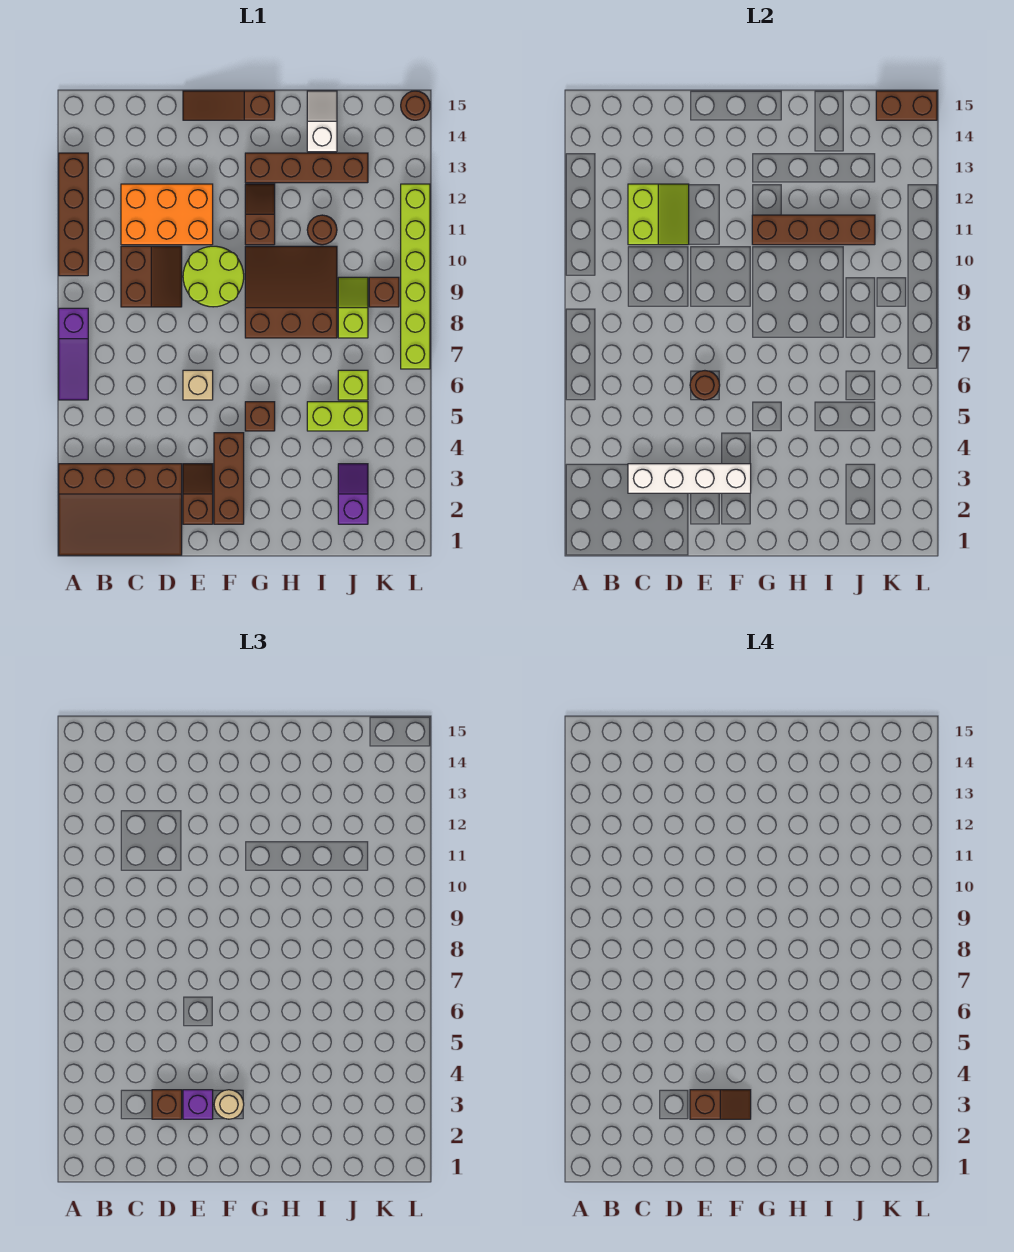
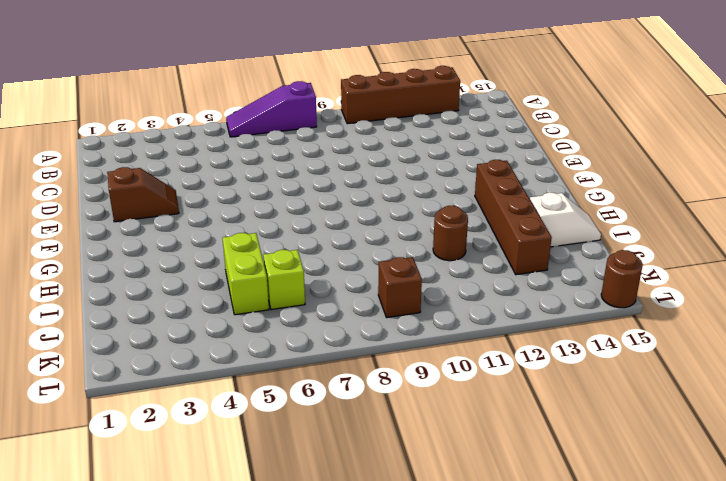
none -> brown slope A1:D3 level 1 top 3
none -> brown slope C9:D10 level 1 top C
none -> orange brick C11:E12 level 1
none -> tan brick E6 level 1

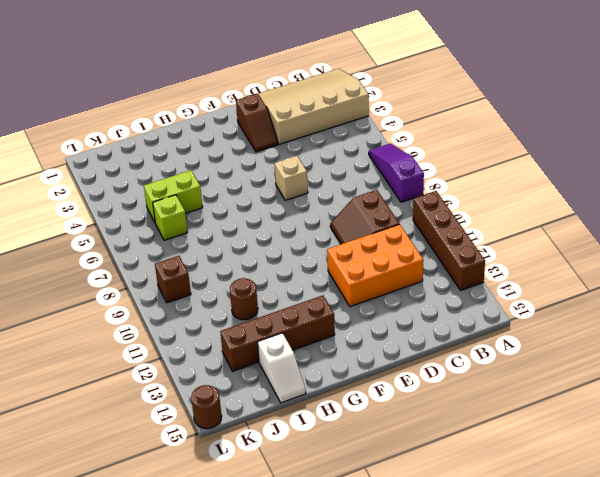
tan slope A1:D3 level 1 top 3 -> brown slope A1:D3 level 1 top 3
none -> lime round brick E9:F10 level 1
none -> brown slope E15:G15 level 1 top G
none -> brown brick F2:F4 level 1
none -> brown brick G5 level 1

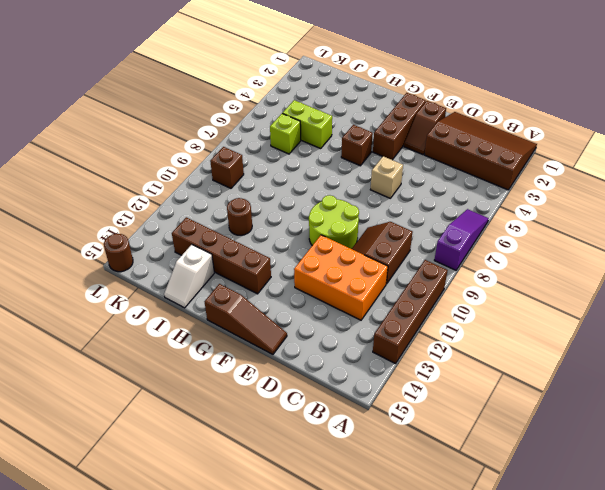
none -> brown slope G8:I10 level 1 top 8
none -> brown slope G11:G12 level 1 top 11
none -> purple slope J2:J3 level 1 top 2
none -> lime slope J8:J9 level 1 top 8

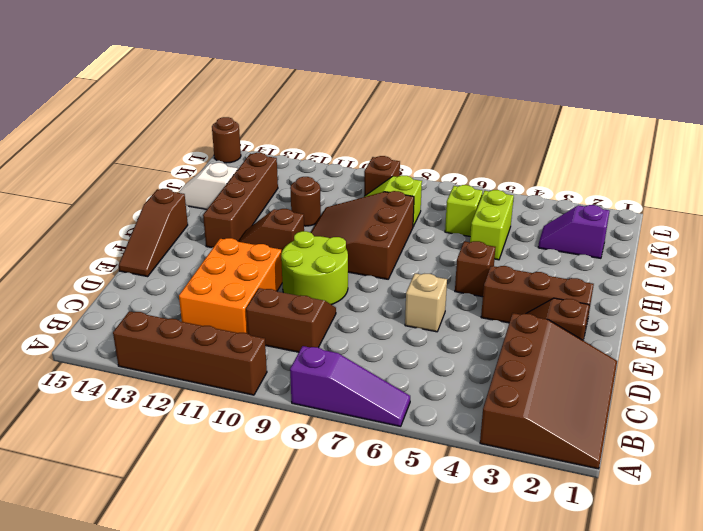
none -> lime brick L7:L12 level 1
none -> white brick C3:F3 level 2
none -> lime slope C11:D12 level 2 top C
none -> brown round brick E6 level 2

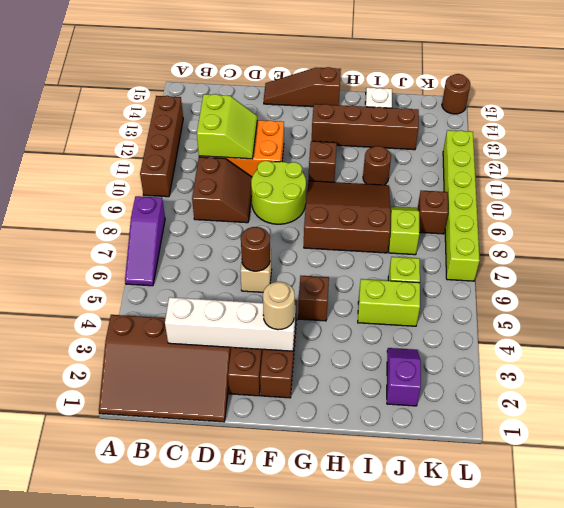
none -> brown brick G11:J11 level 2
none -> brown brick K15:L15 level 2
none -> brown brick D3 level 3
none -> purple brick E3 level 3

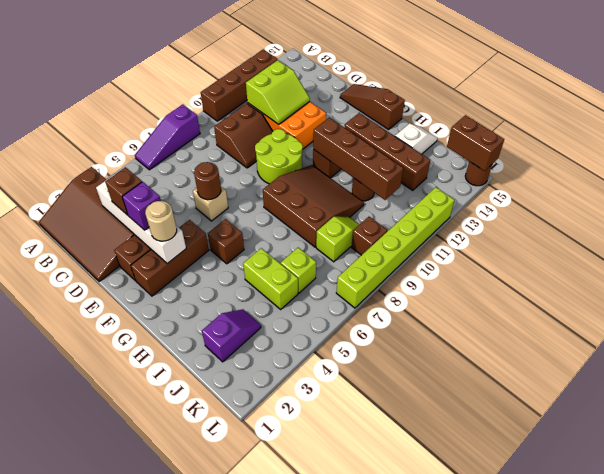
none -> brown slope E3:F3 level 4 top E

